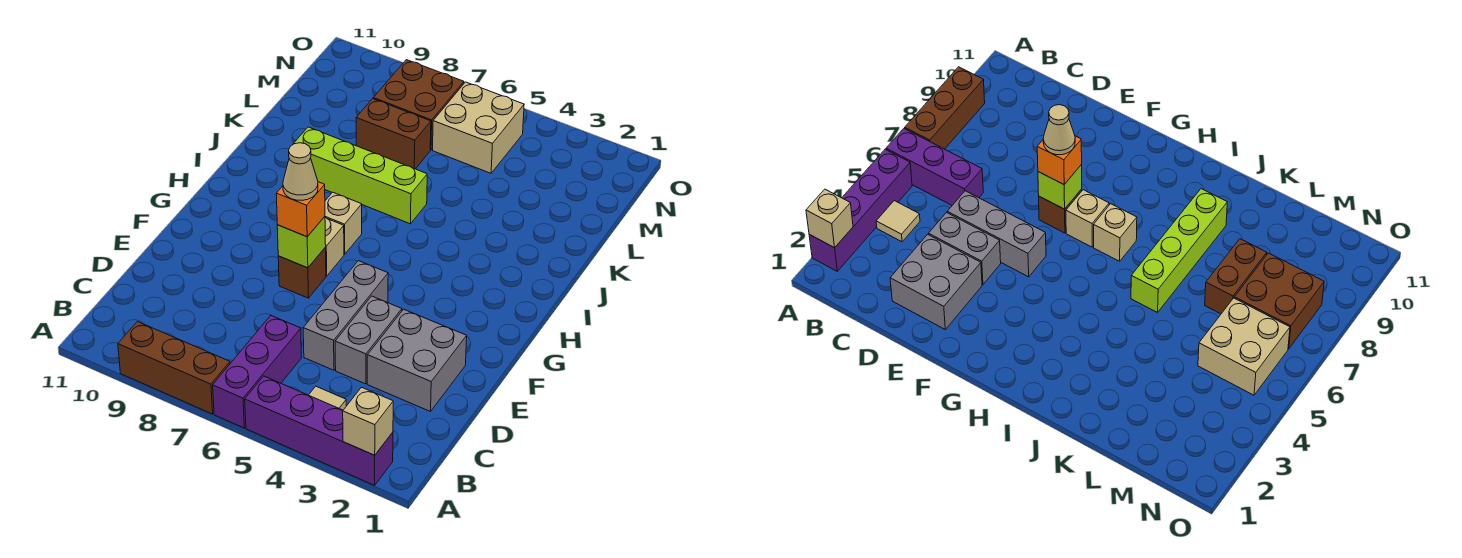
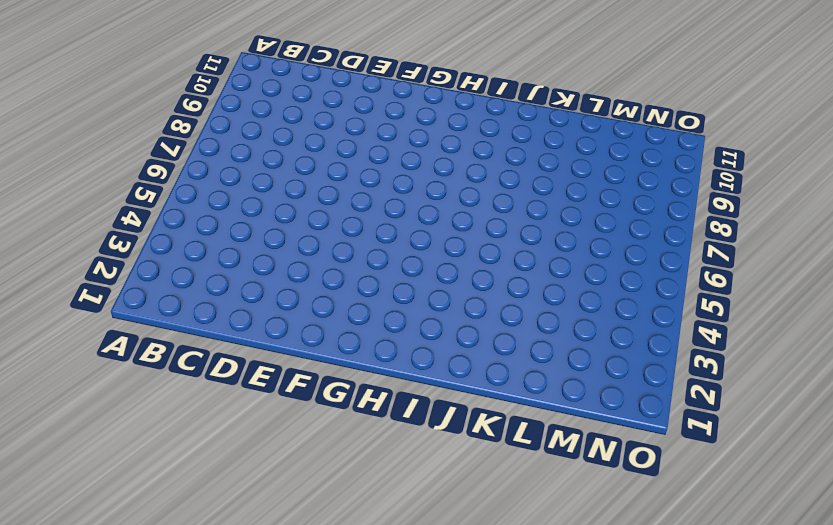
none -> purple brick A2:A5 level 1
none -> purple brick A6:C6 level 1
none -> brown brick A7:A9 level 1

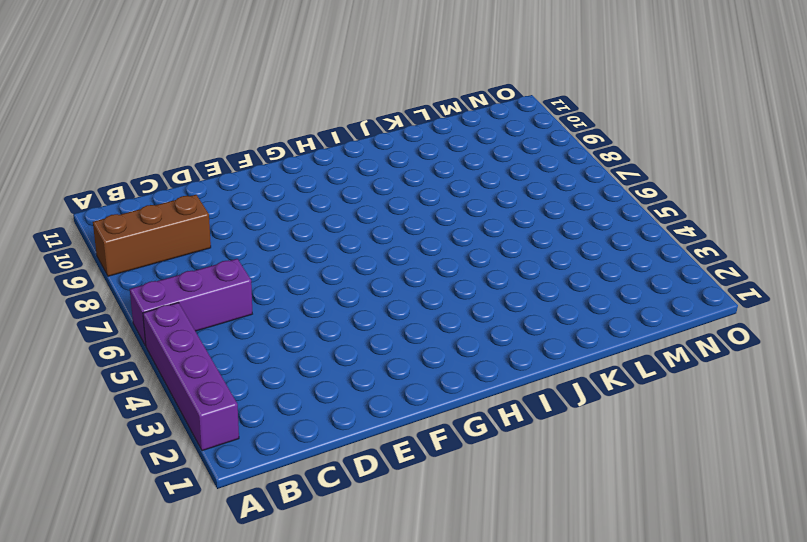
brown brick A9:C9 level 1 -> brown brick A7:A9 level 1
none -> tan tile B4 level 1
none -> grey brick D2:E3 level 1
none -> grey brick D4:E4 level 1

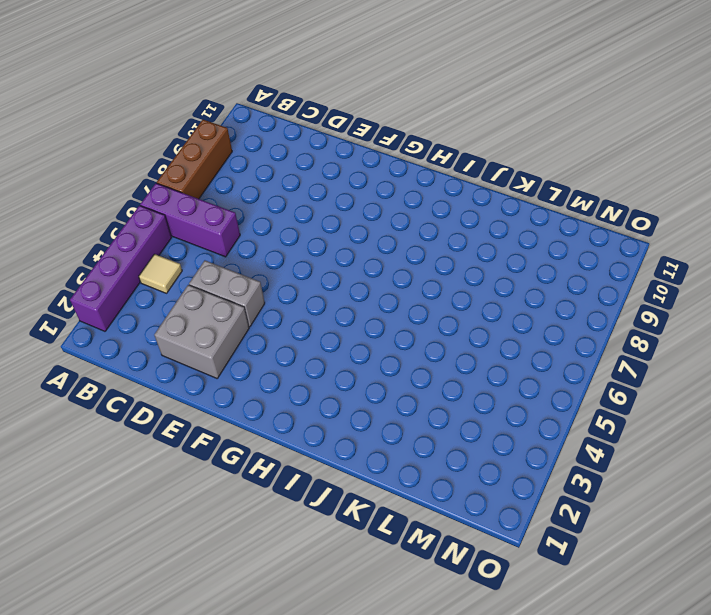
none -> grey brick D5:F5 level 1
none -> brown brick F7 level 1
none -> tan brick G7 level 1

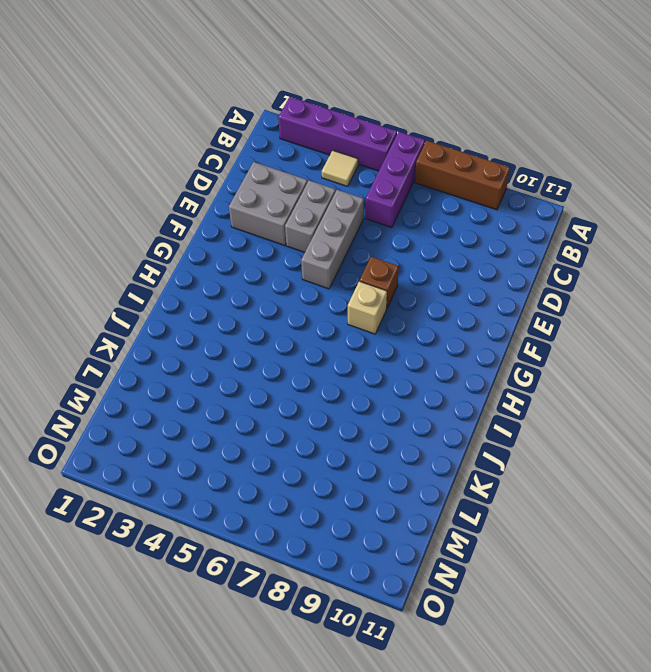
none -> tan brick H7 level 1
none -> lime brick J6:J9 level 1
none -> brown brick L7:L8 level 1

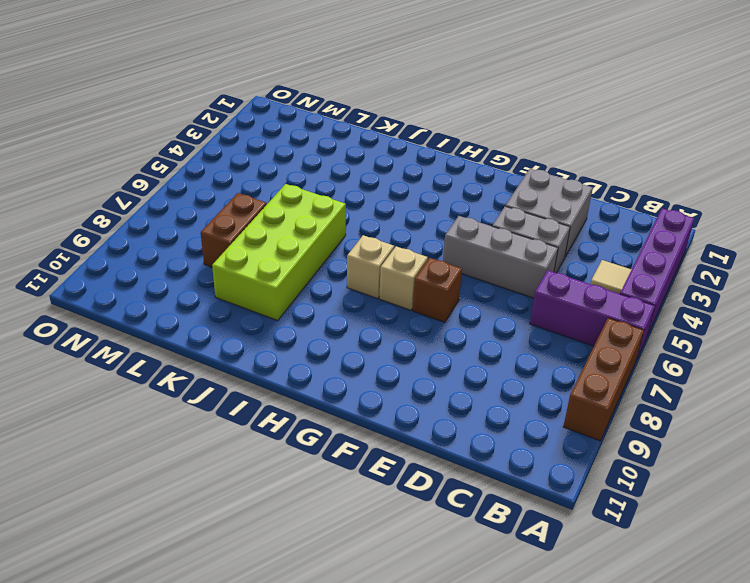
lime brick J6:K9 level 1 -> lime brick J6:J9 level 1
none -> tan brick M5:N6 level 1
none -> brown brick M7:N8 level 1
none -> tan brick A2 level 2

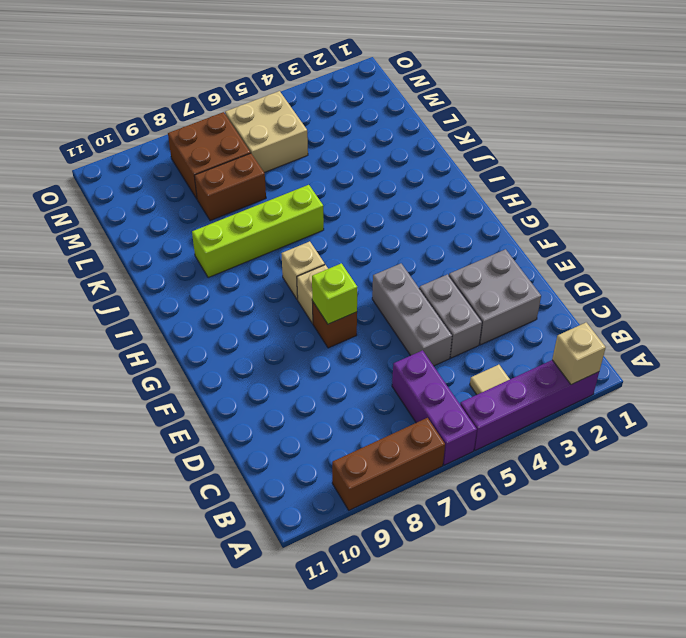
none -> orange brick F7 level 3
none -> tan cone F7 level 4

